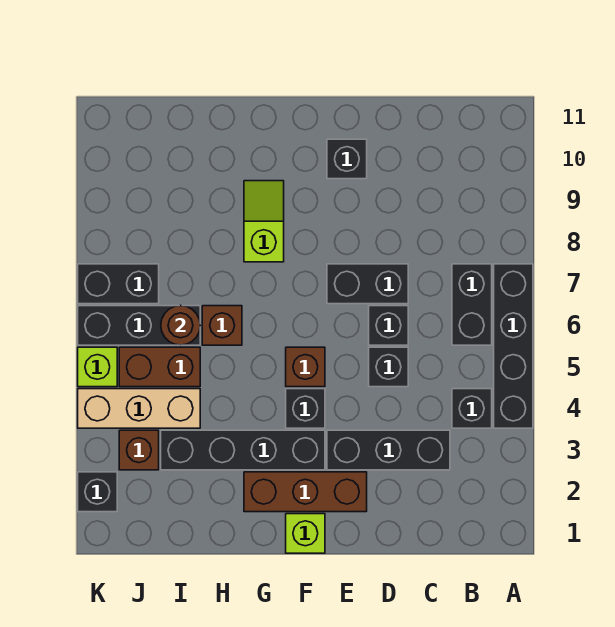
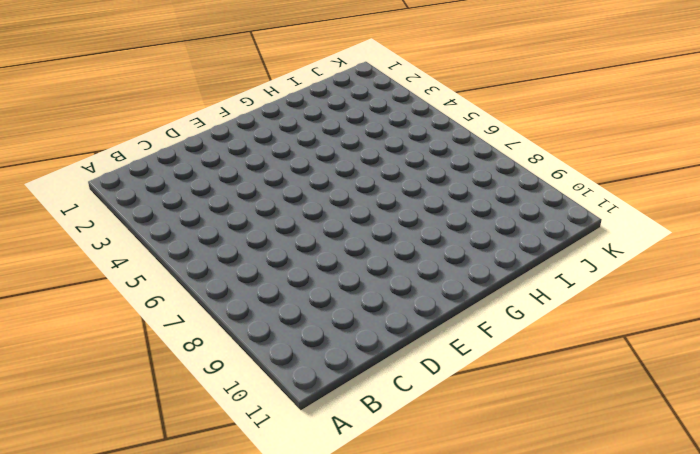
none -> black brick A4:A7 level 1
none -> black brick B4 level 1
none -> black brick B6:B7 level 1

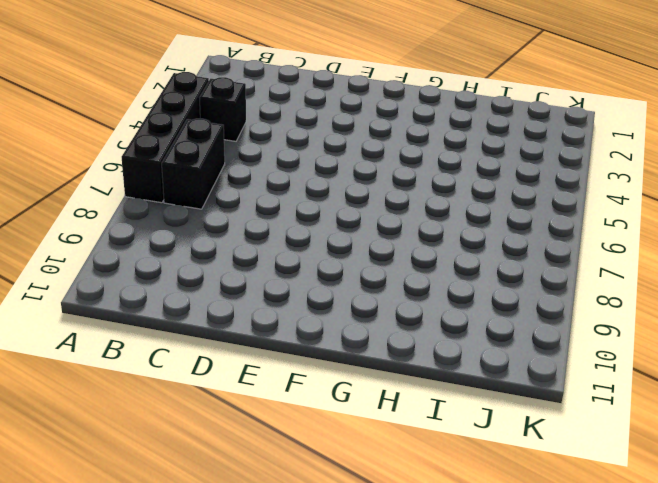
none -> black brick C3:E3 level 1
none -> black brick D5 level 1
none -> black brick D6 level 1

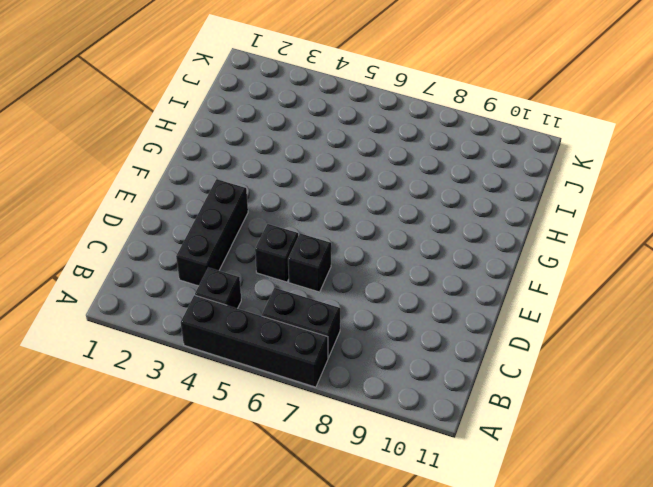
none -> black brick D7:E7 level 1
none -> brown brick E2:G2 level 1
none -> black brick E10 level 1

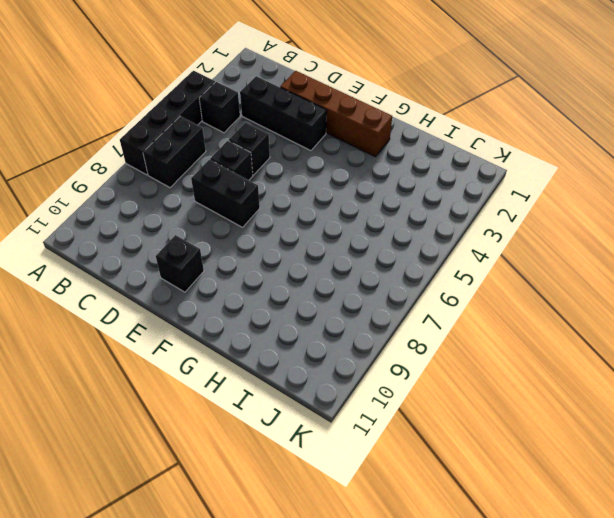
brown brick D2:G2 level 1 -> brown brick E2:G2 level 1
none -> lime brick F1 level 1
none -> black brick F3:I3 level 1
none -> black brick F4 level 1

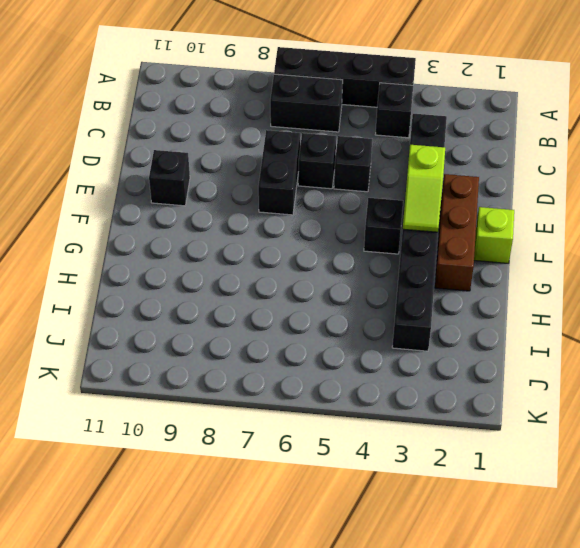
lime slope E3:F3 level 2 top E -> lime slope G8:G9 level 1 top 8
none -> brown brick F5 level 1
none -> brown brick H6 level 1
none -> tan brick I4:K4 level 1

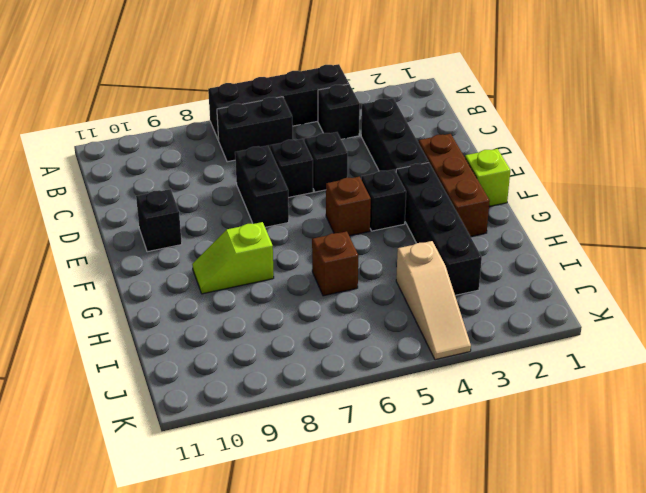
tan slope I4:K4 level 1 top I -> tan brick I4:K4 level 1
none -> brown brick I5:J5 level 1
none -> black brick I6:K6 level 1
none -> brown brick J3 level 1

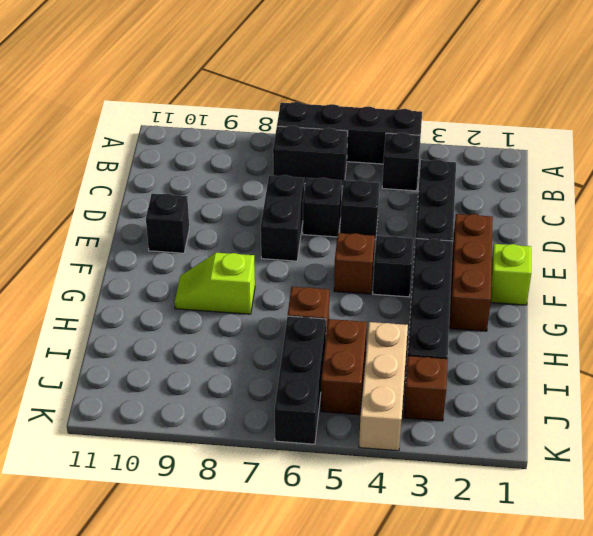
none -> black brick J7:K7 level 1
none -> black brick K2 level 1
none -> lime brick K5 level 1

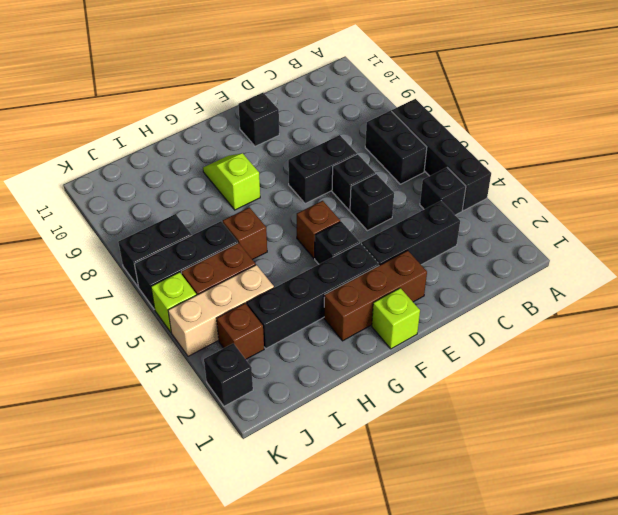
none -> brown round brick I6 level 2

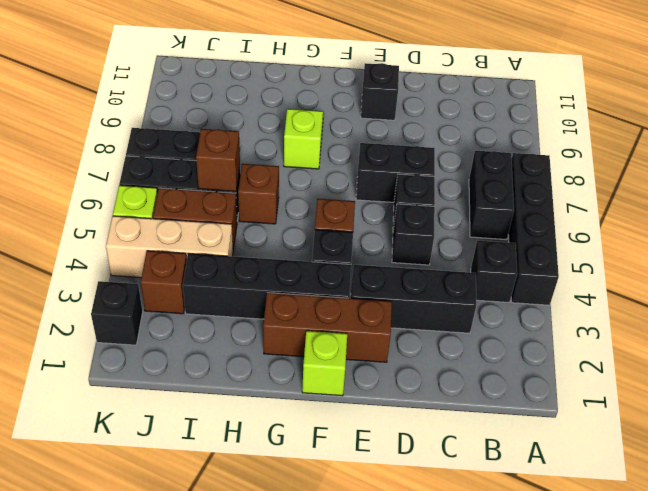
brown brick I6 level 2 -> brown round brick I6 level 2

